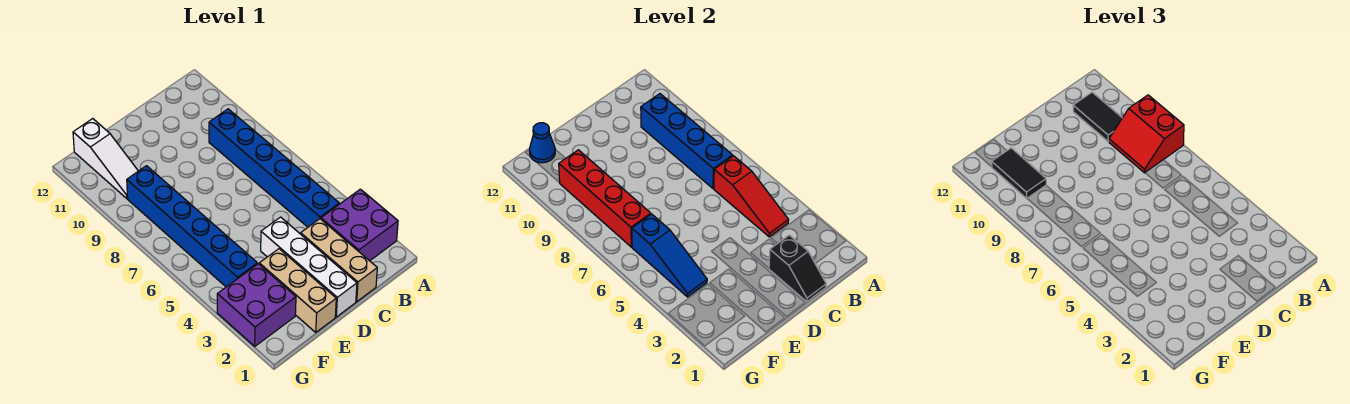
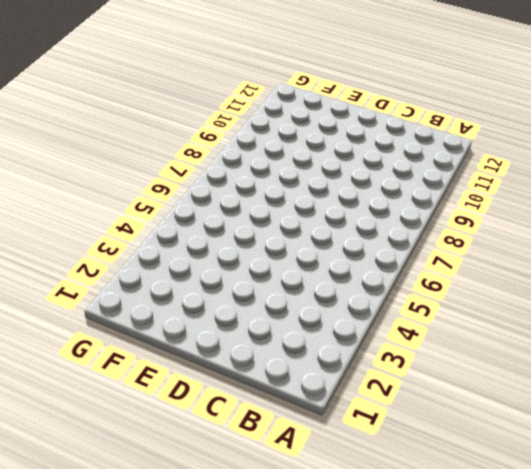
none -> purple brick A2:B3 level 1
none -> blue brick B4:B9 level 1
none -> tan brick C1:C3 level 1

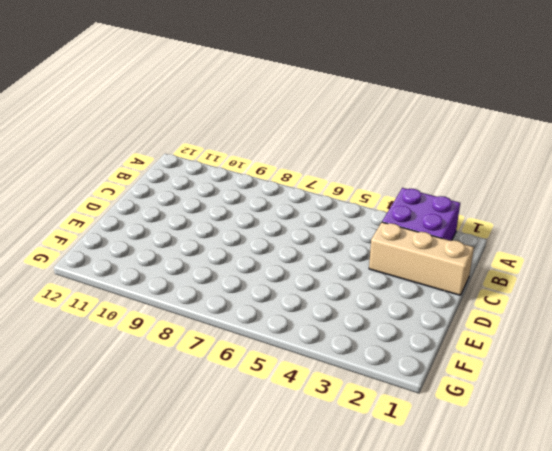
none -> blue brick B4:B9 level 1
none -> white brick D1:D4 level 1
none -> tan brick E1:E3 level 1

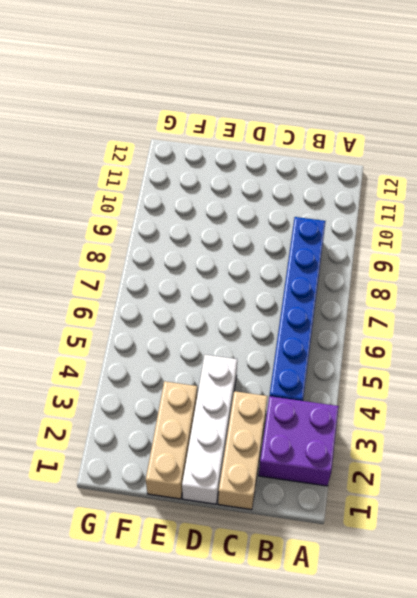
none -> purple brick F2:G3 level 1
none -> blue brick F4:F9 level 1
none -> white slope F10:F12 level 1 top 12

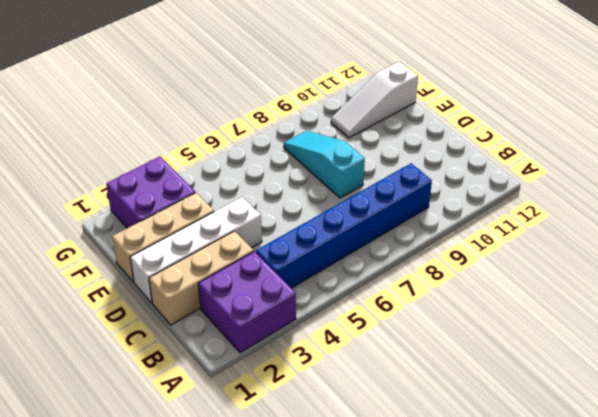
cyan slope D8:F8 level 1 top D -> blue brick F4:F9 level 1
none -> red slope B4:B6 level 2 top 6
none -> blue brick B7:B10 level 2
none -> black slope C1:C2 level 2 top 2

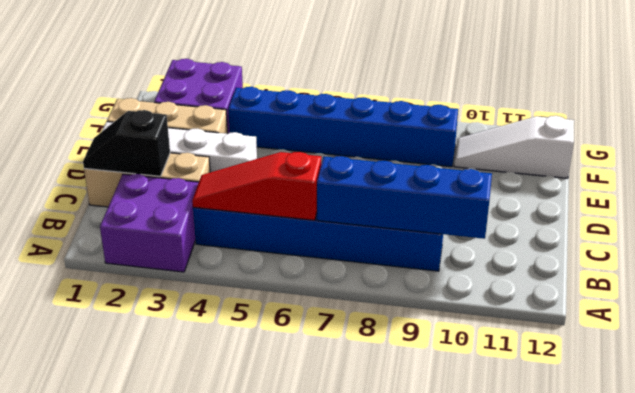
none -> blue slope F4:F6 level 2 top 6
none -> red brick F7:F10 level 2
none -> blue cone F12 level 2

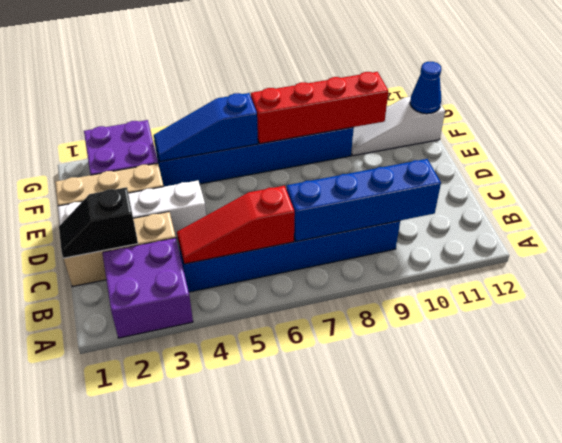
none -> red slope A8:B9 level 3 top A
none -> black tile B10:B11 level 3
none -> black tile F10:F11 level 3

